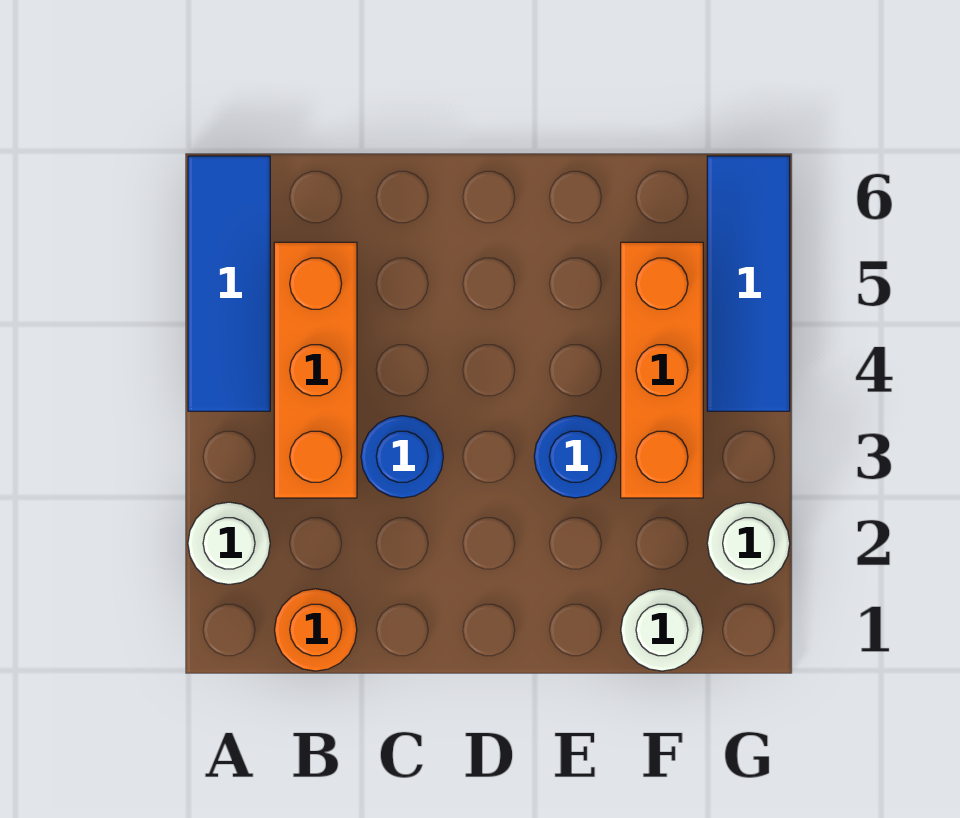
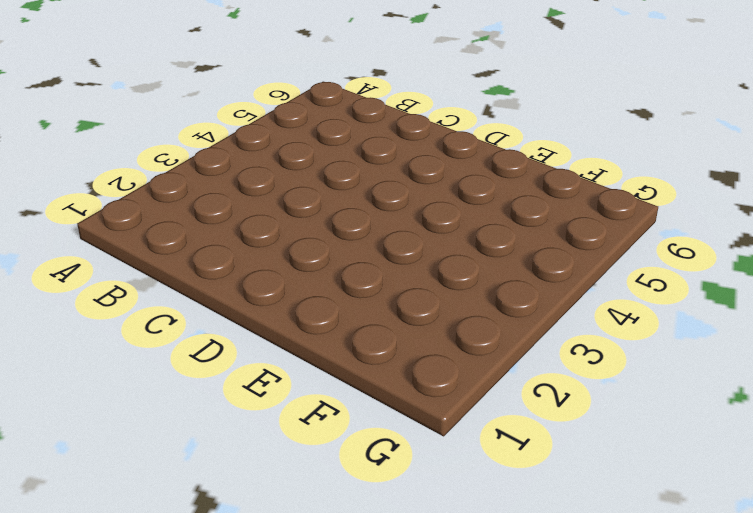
none -> white round brick A2 level 1
none -> blue tile A4:A6 level 1

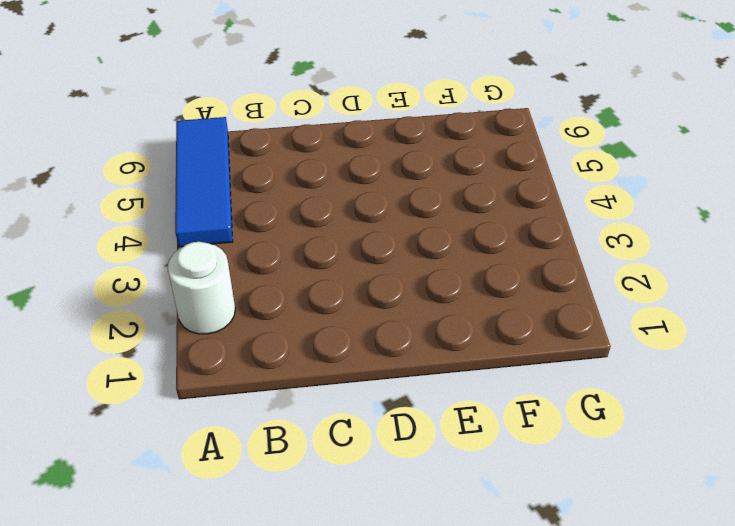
none -> orange round brick B1 level 1
none -> orange brick B3:B5 level 1

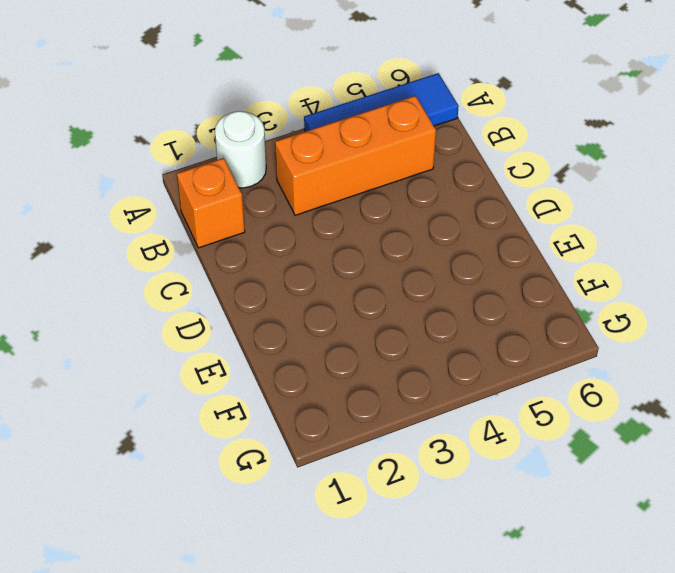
orange brick B1 level 1 -> orange round brick B1 level 1
none -> blue round brick C3 level 1
none -> blue round brick E3 level 1

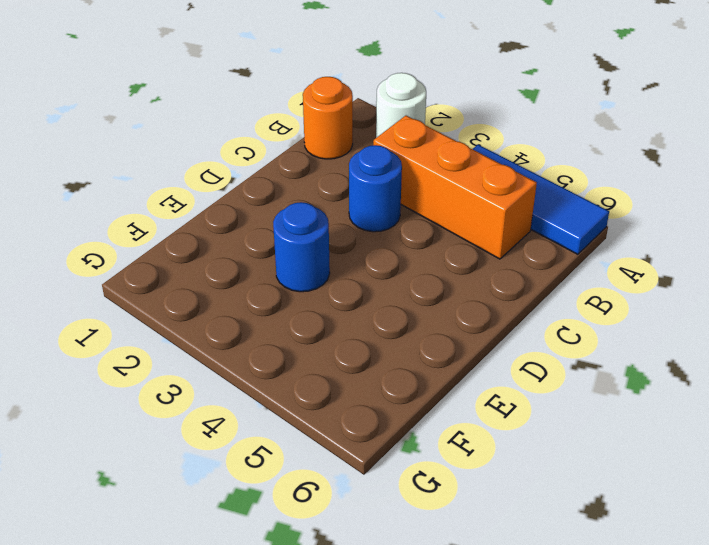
none -> white round brick F1 level 1
none -> orange brick F3:F5 level 1

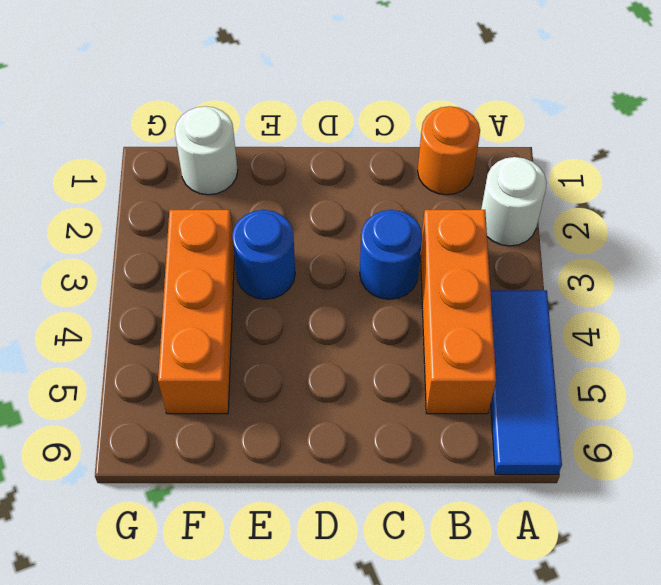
none -> white round brick G2 level 1
none -> blue tile G4:G6 level 1

